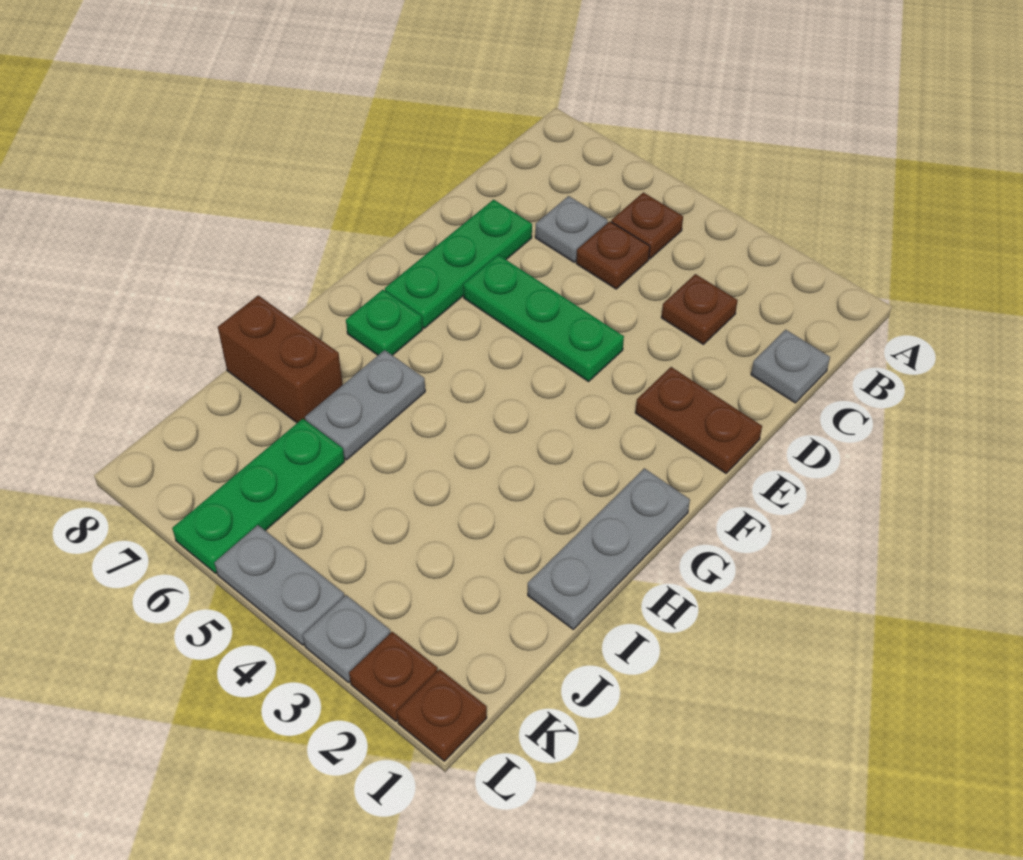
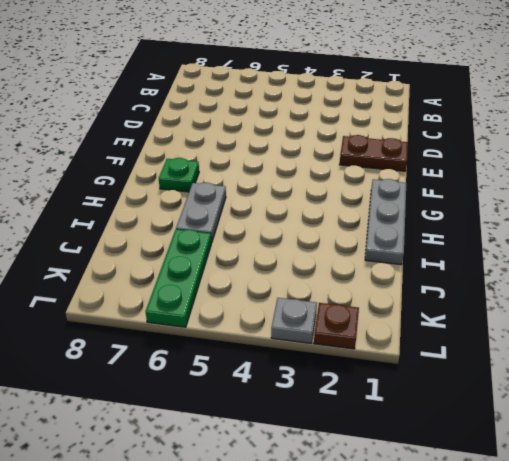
none -> brown plate B5 level 1
none -> grey plate C1 level 1
none -> brown plate C3 level 1

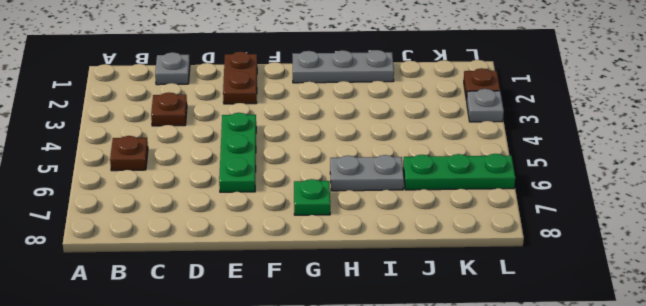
none -> brown plate C5 level 1
none -> grey plate C6 level 1
none -> green plate D7:F7 level 1

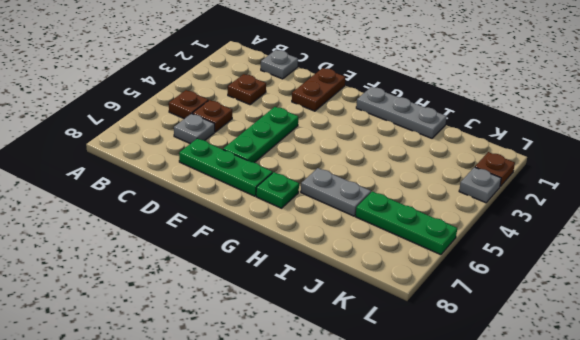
none -> brown brick I7:I8 level 1
none -> brown plate L1 level 1
none -> grey plate L4:L5 level 1

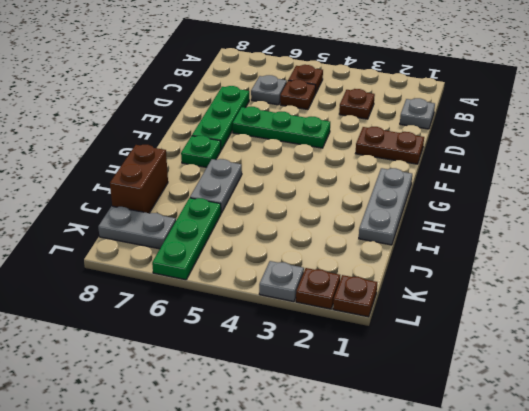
brown brick I8:J8 level 1 -> brown brick I7:I8 level 1
grey plate K7:K8 level 1 -> grey plate L4:L5 level 1

